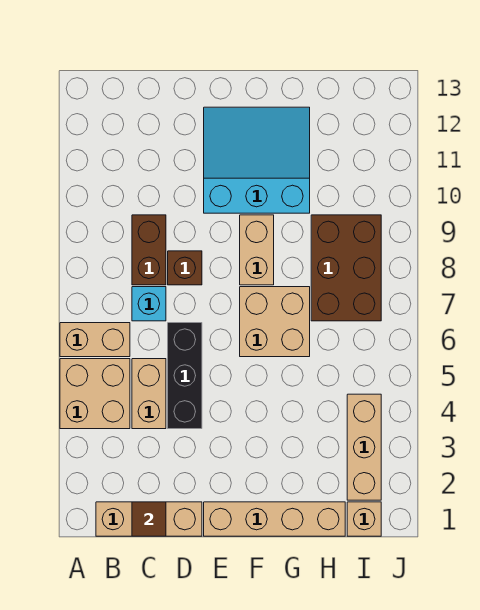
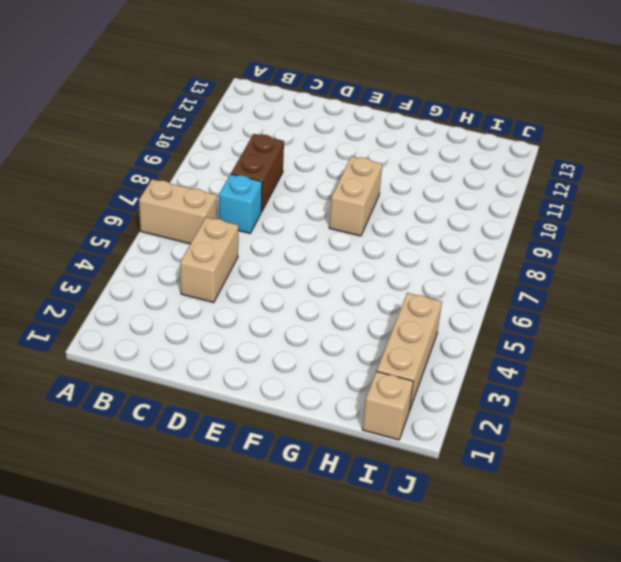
none -> tan brick A4:B5 level 1
none -> tan brick B1:D1 level 1
none -> black brick D4:D6 level 1

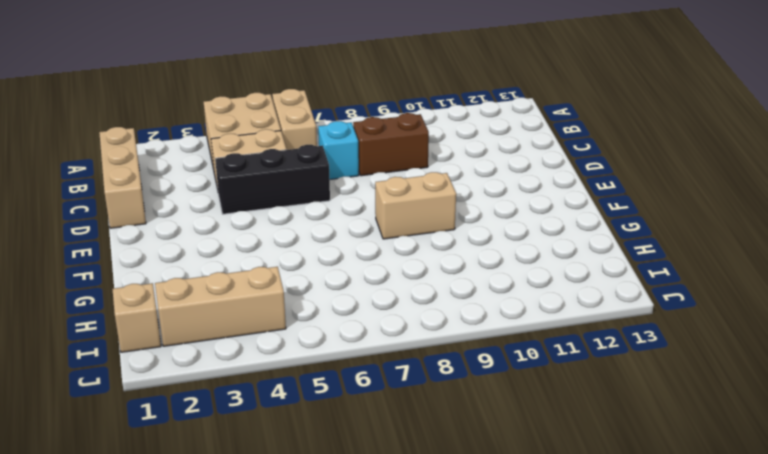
none -> brown brick D8 level 1
none -> tan brick E1:H1 level 1
none -> cyan slope E10:G12 level 1 top 10

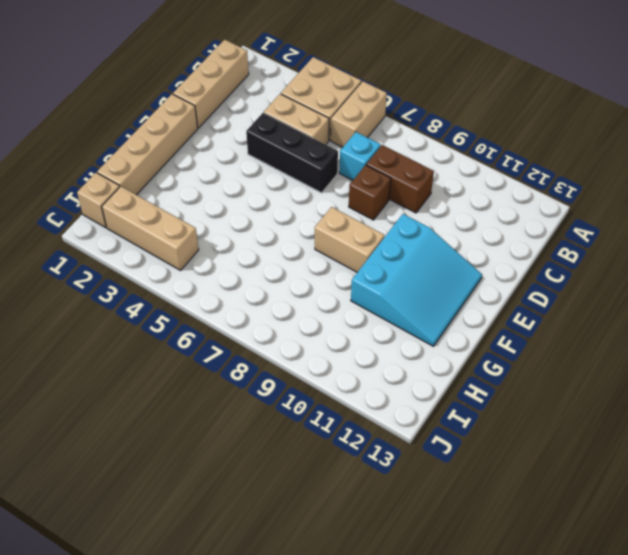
none -> tan brick F6:G7 level 1
none -> brown brick H7:I9 level 1
none -> brown tile C1 level 2

